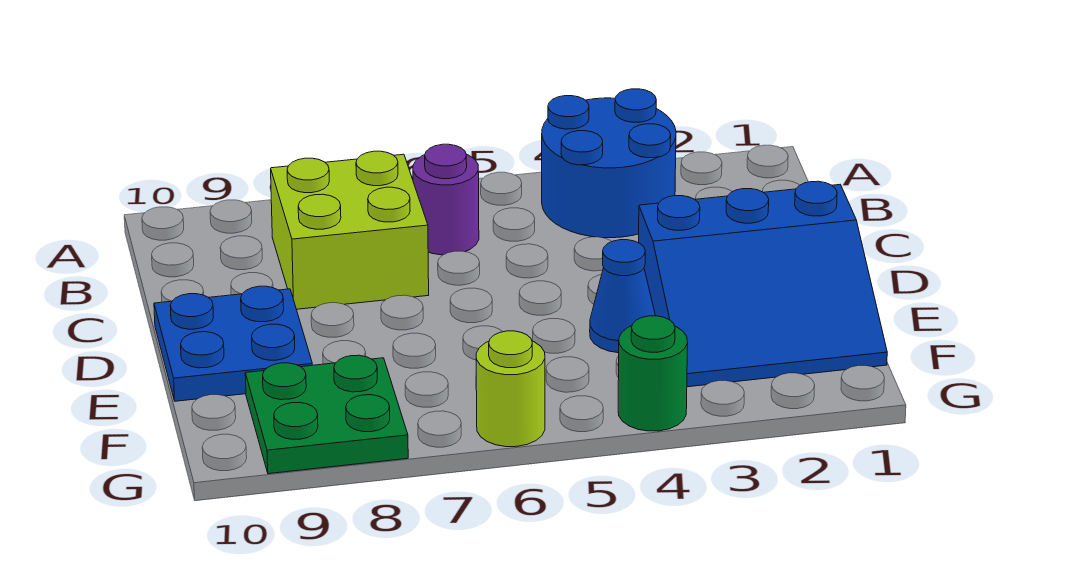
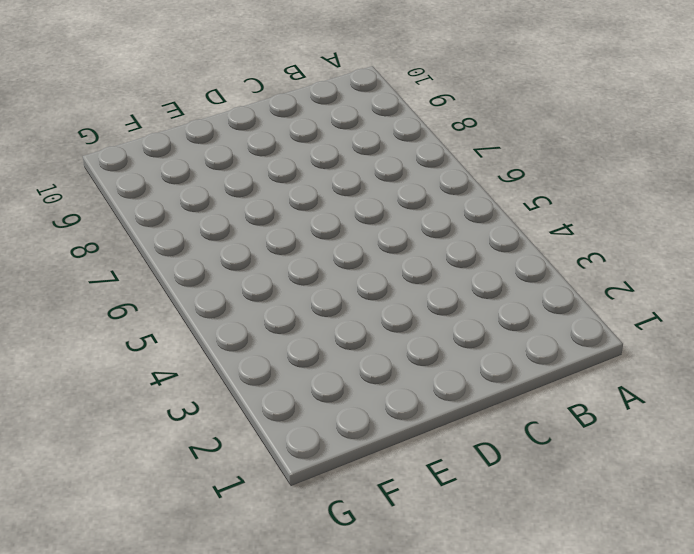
none -> blue round brick A3:B4 level 1
none -> purple round brick B6 level 1

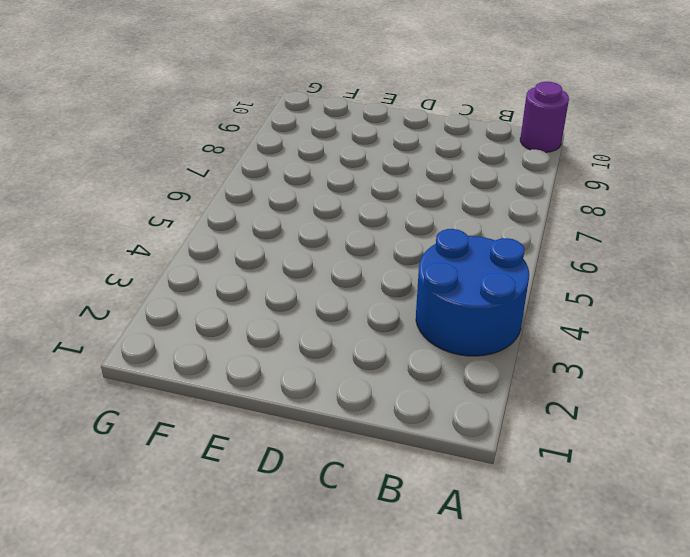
purple round brick A10 level 1 -> purple round brick B6 level 1
none -> lime brick B7:C8 level 1
none -> blue slope D1:F3 level 1 top D

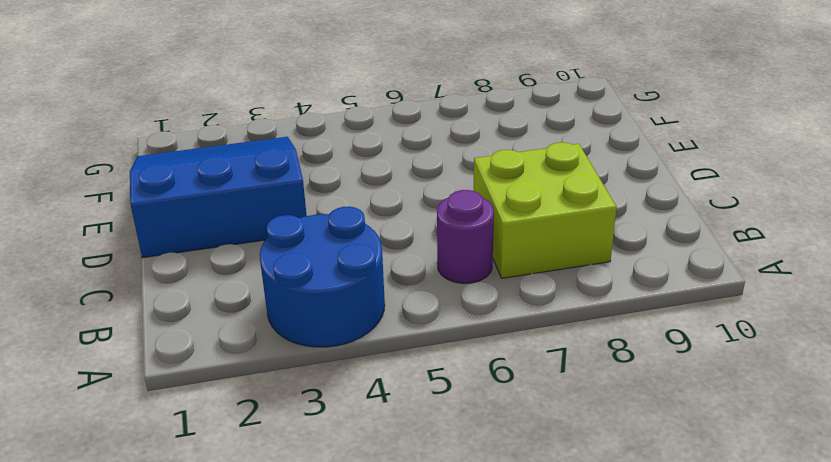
none -> blue plate D9:E10 level 1
none -> blue cone E4 level 1

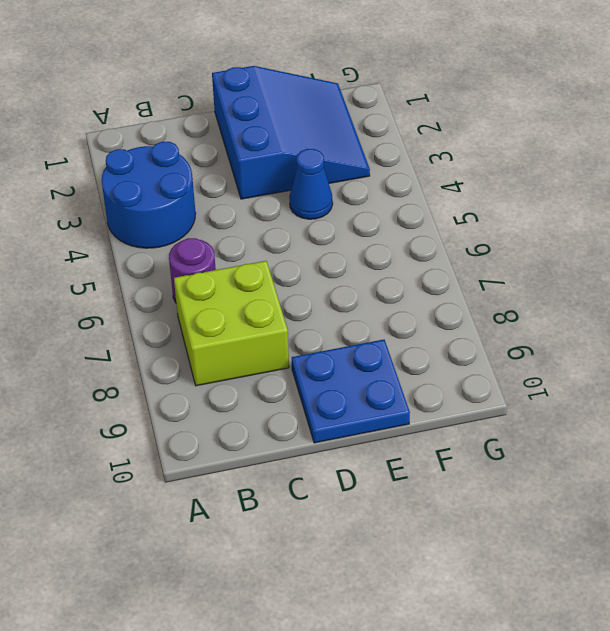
none -> green plate F8:G9 level 1
none -> green round brick G4 level 1

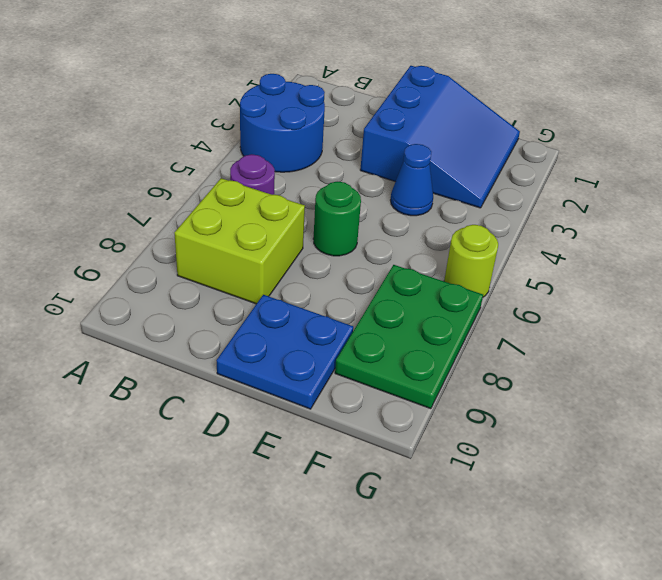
green round brick D6 level 1 -> green round brick G4 level 1
green plate F7:G9 level 1 -> green plate F8:G9 level 1

